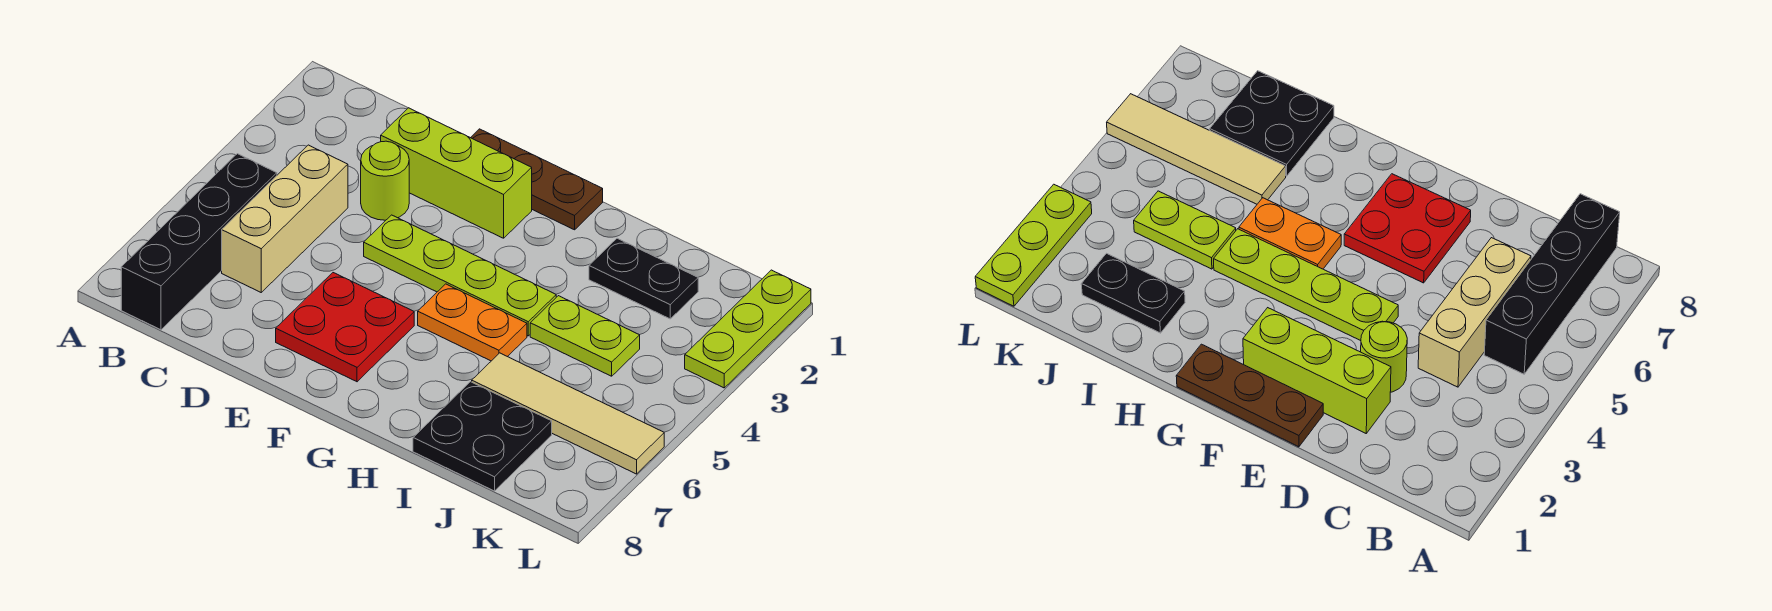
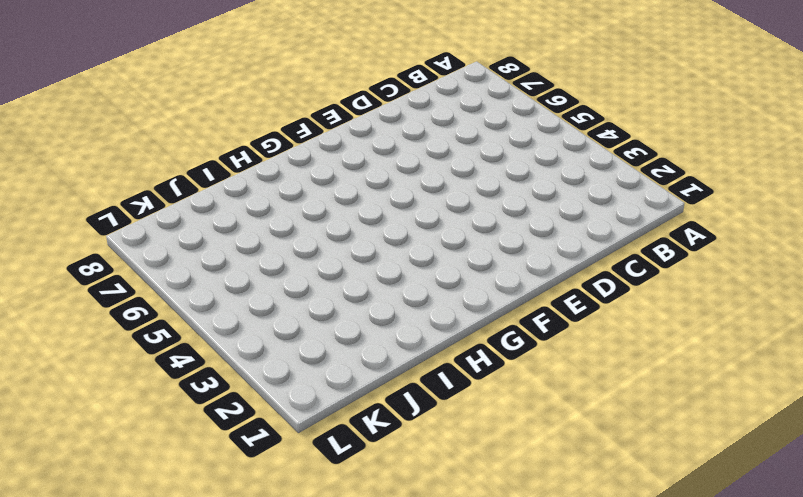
none -> black brick B5:B8 level 1
none -> tan brick C4:C6 level 1
none -> lime brick D2:F2 level 1

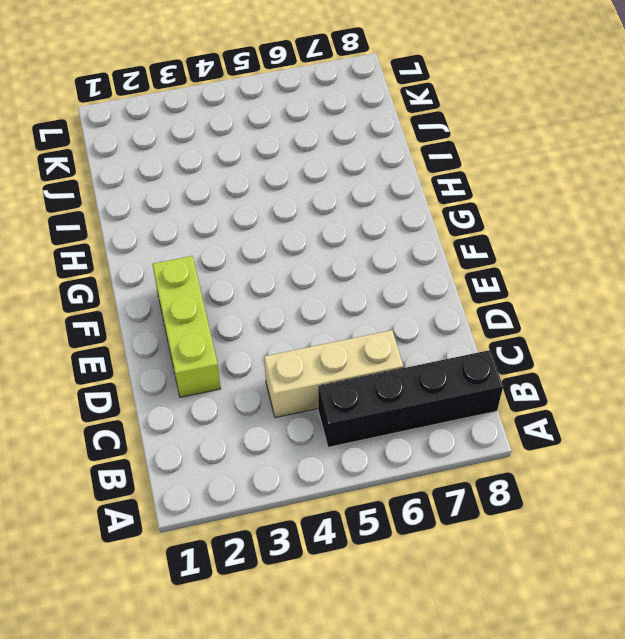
none -> lime round brick D3 level 1
none -> brown plate E1:G1 level 1
none -> lime plate E4:H4 level 1

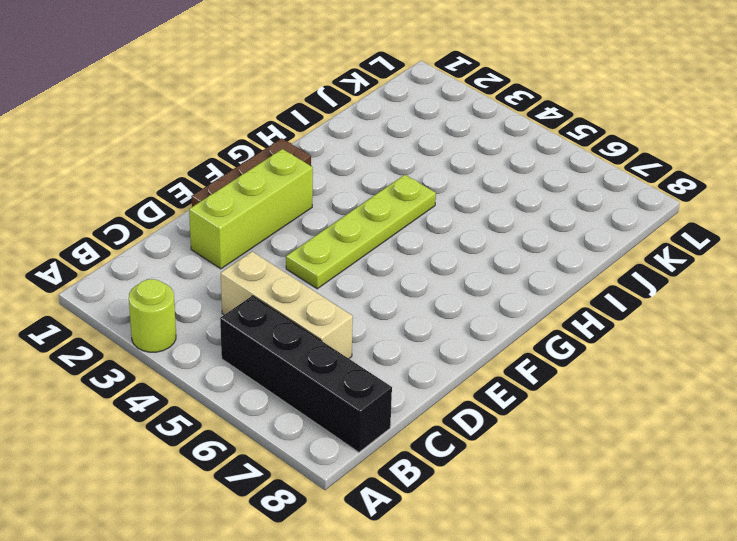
lime round brick A3 level 1 -> lime round brick D3 level 1
none -> red plate E6:F7 level 1
none -> orange plate G5:H5 level 1
none -> black plate I2:J2 level 1

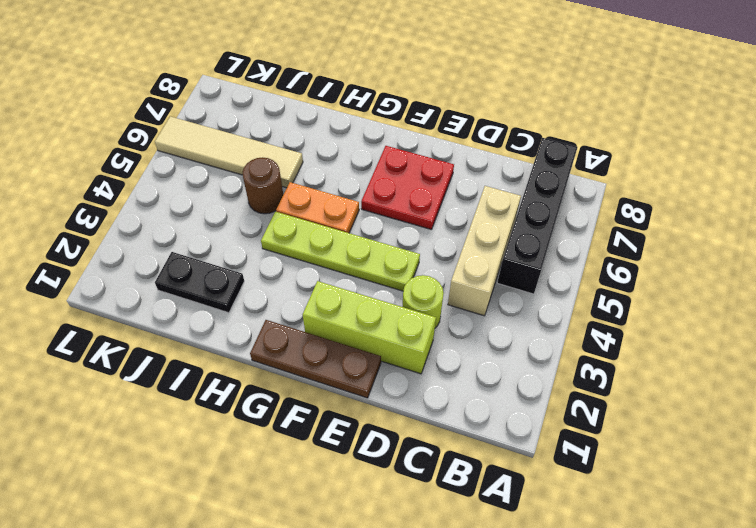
brown round brick I5 level 1 -> none
none -> lime plate I4:J4 level 1
none -> black plate I7:J8 level 1
none -> lime plate L1:L3 level 1

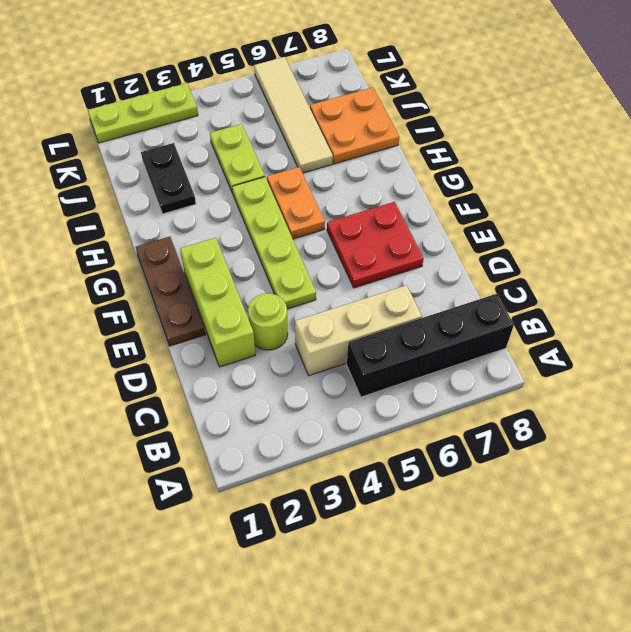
orange plate I7:J8 level 1 -> black plate I7:J8 level 1

